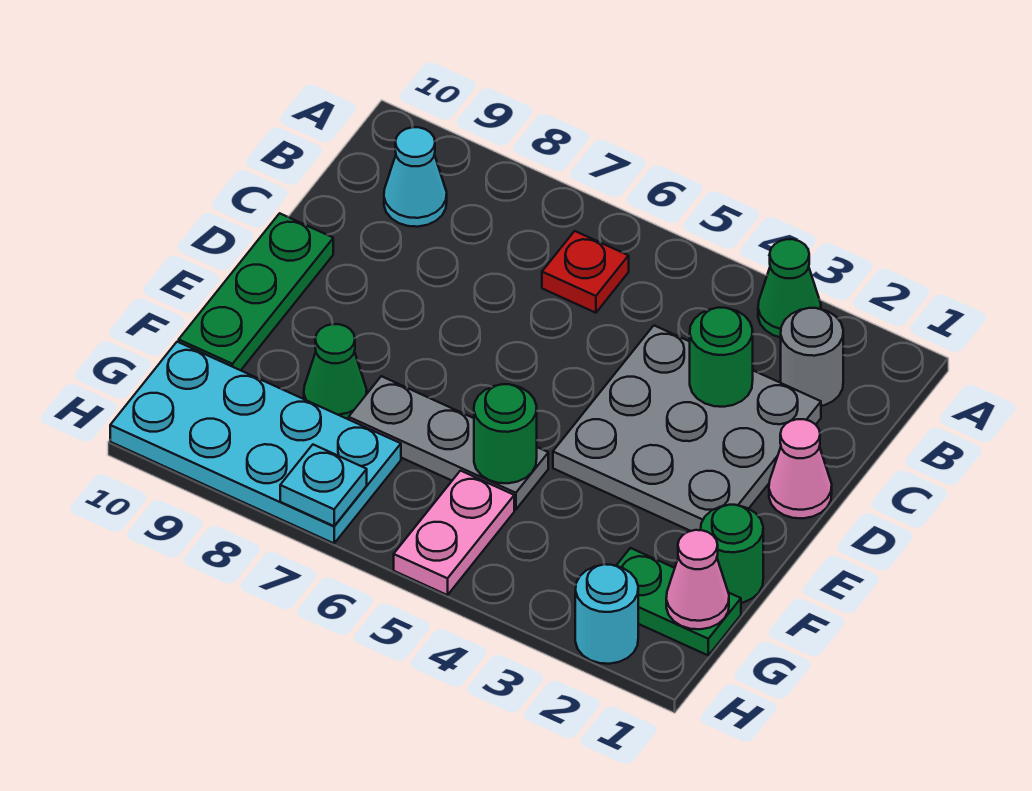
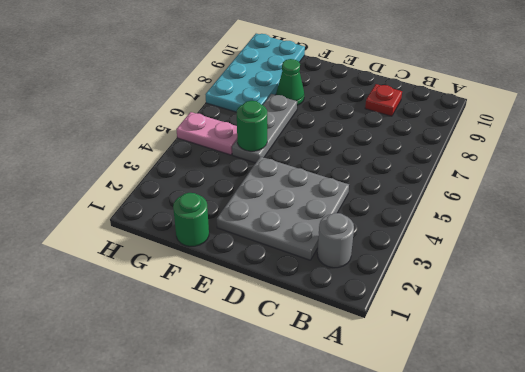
red plate C9 level 1 -> red plate B6 level 1
none -> green cone A3 level 1
none -> cyan cone B9 level 1
none -> pink cone D1 level 1

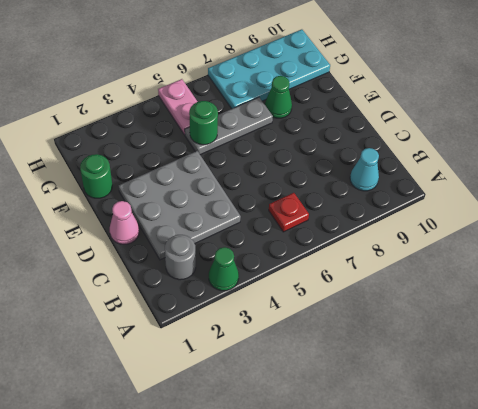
none -> green plate D10:F10 level 1
none -> green plate G1:G2 level 1
none -> cyan round brick H2 level 1

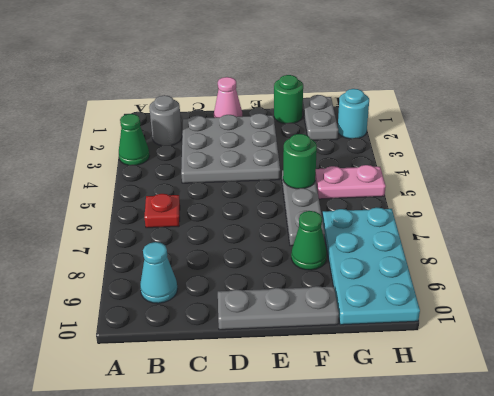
grey plate D10:F10 level 1 -> green plate D10:F10 level 1
grey plate G1:G2 level 1 -> green plate G1:G2 level 1
none -> green round brick C3 level 2
none -> pink cone G1 level 2
none -> cyan plate H7 level 2

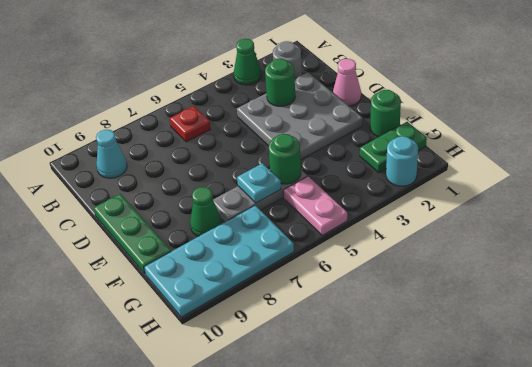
cyan plate F6 level 2 -> cyan plate H7 level 2
none -> pink cone G1 level 2

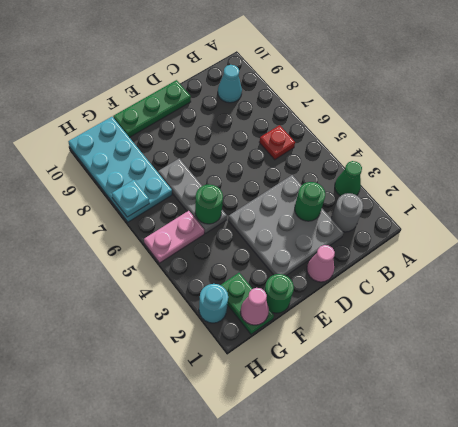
none -> green cone F8 level 1

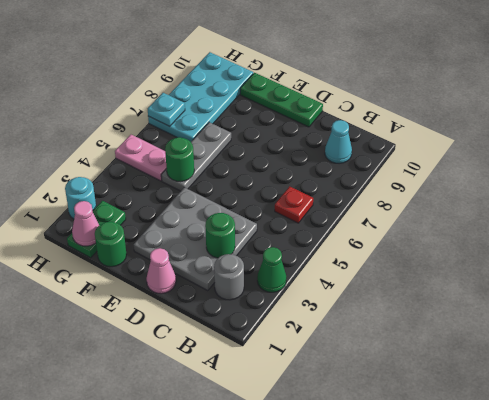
none -> green cone F8 level 1

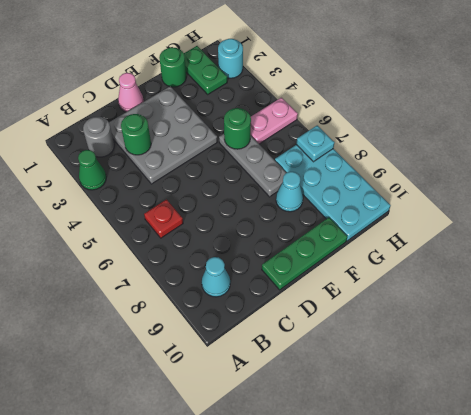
cyan cone F8 level 1 -> green cone F8 level 1
none -> pink cone G1 level 2

